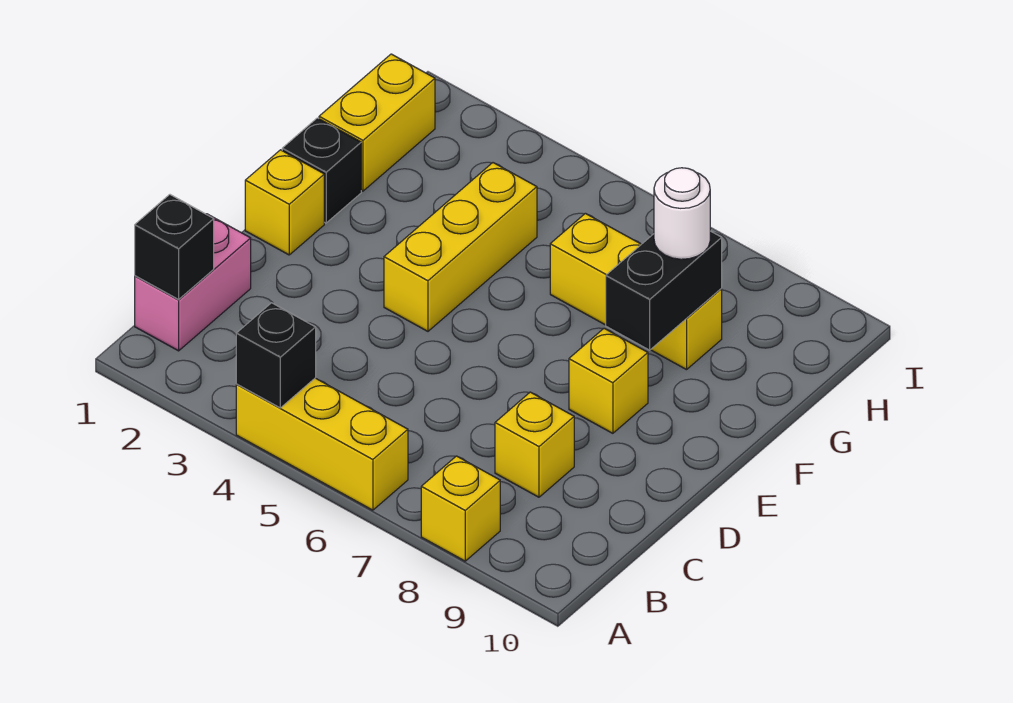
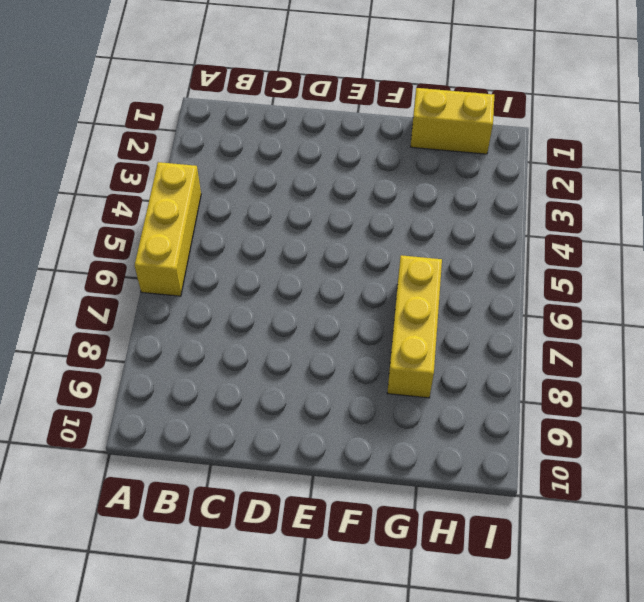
none -> yellow brick A8 level 1
none -> pink brick B1:C1 level 1
none -> yellow brick C8 level 1

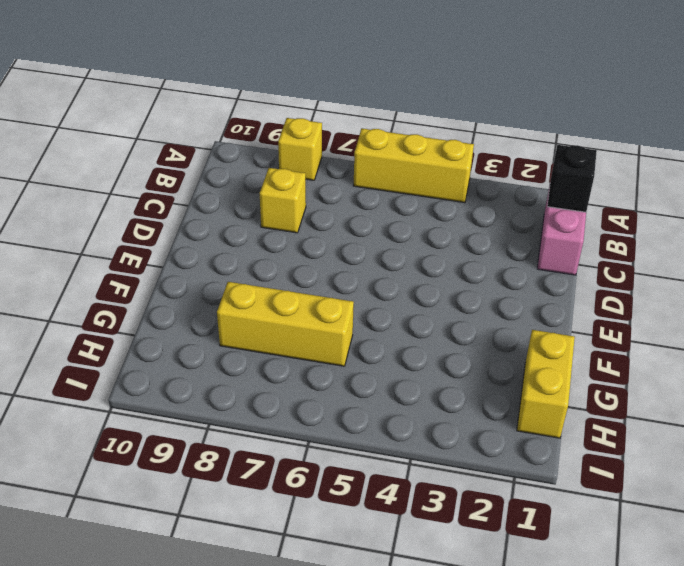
none -> yellow brick E1 level 1
none -> yellow brick E4:G4 level 1
none -> yellow brick E8 level 1

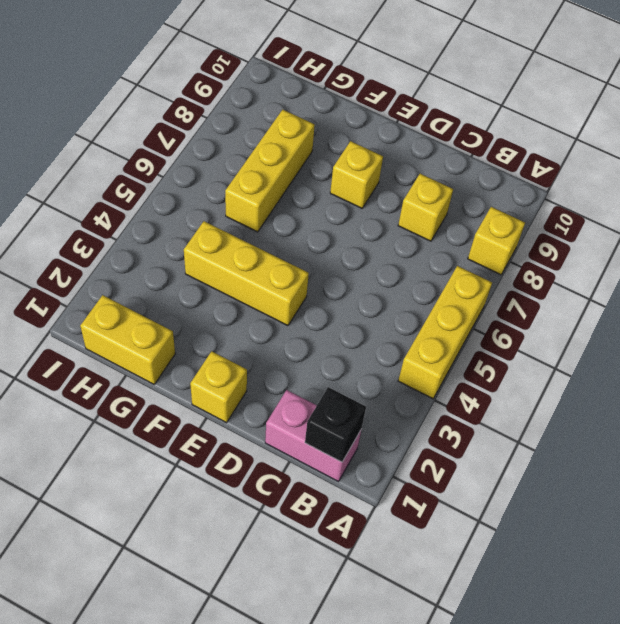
none -> black brick F1 level 1
none -> black brick A4 level 2
none -> black brick F8:G8 level 2

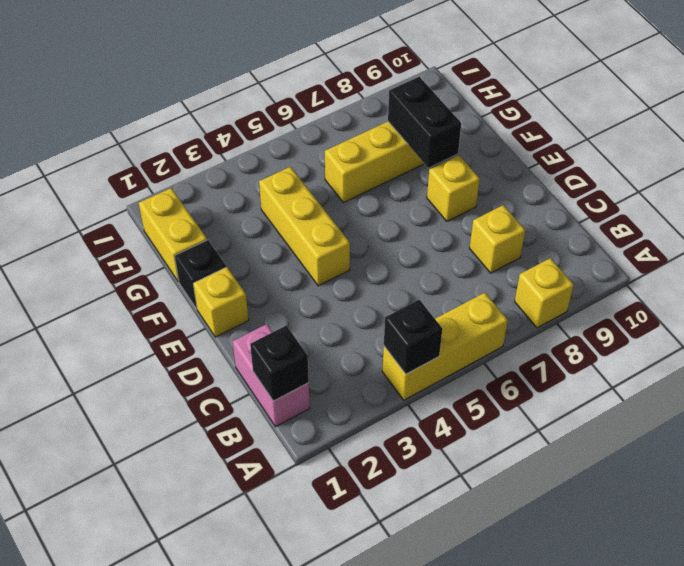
none -> white round brick G8 level 3

